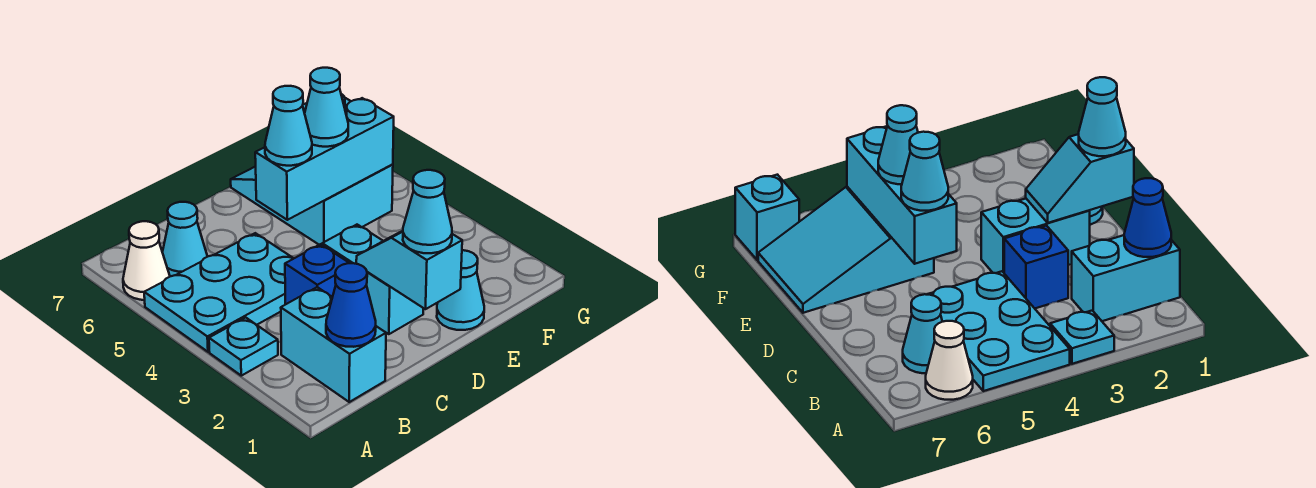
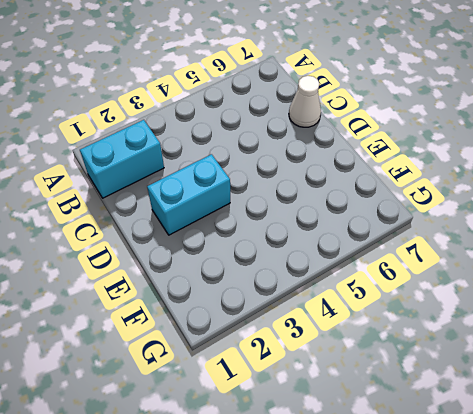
white cone C7 level 1 -> white cone A6 level 1
none -> cyan plate A3 level 1
none -> cyan plate A4:C5 level 1
none -> cyan cone B6 level 1

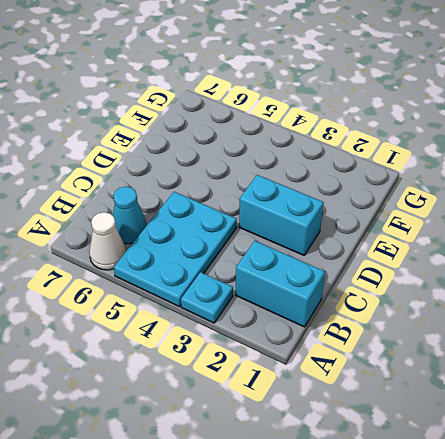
none -> blue brick C3 level 1
none -> cyan cone E1 level 1
none -> cyan slope E5:F7 level 1 top 5

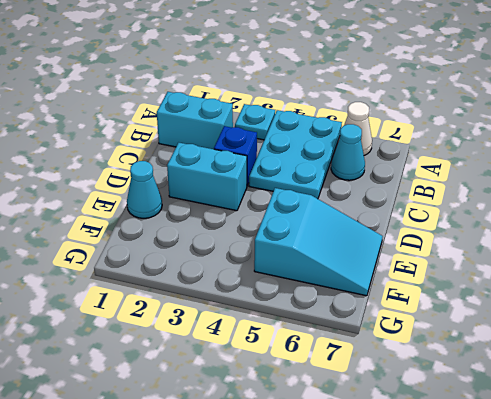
none -> cyan brick G7 level 1
none -> blue cone B1 level 2
none -> cyan slope D1:D2 level 2 top 1

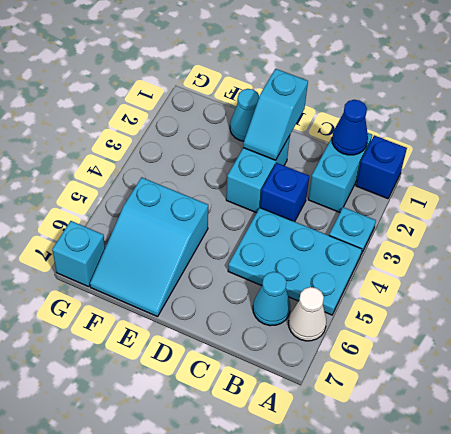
blue brick A1 level 1 -> none
none -> cyan brick D5:F5 level 2
none -> cyan cone D1 level 3
none -> cyan cone D5 level 3

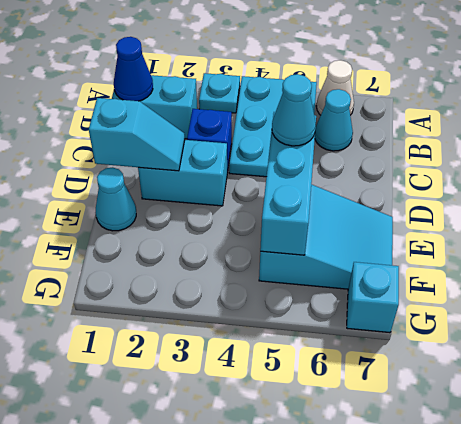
none -> cyan cone D1 level 3
none -> cyan cone E5 level 3

